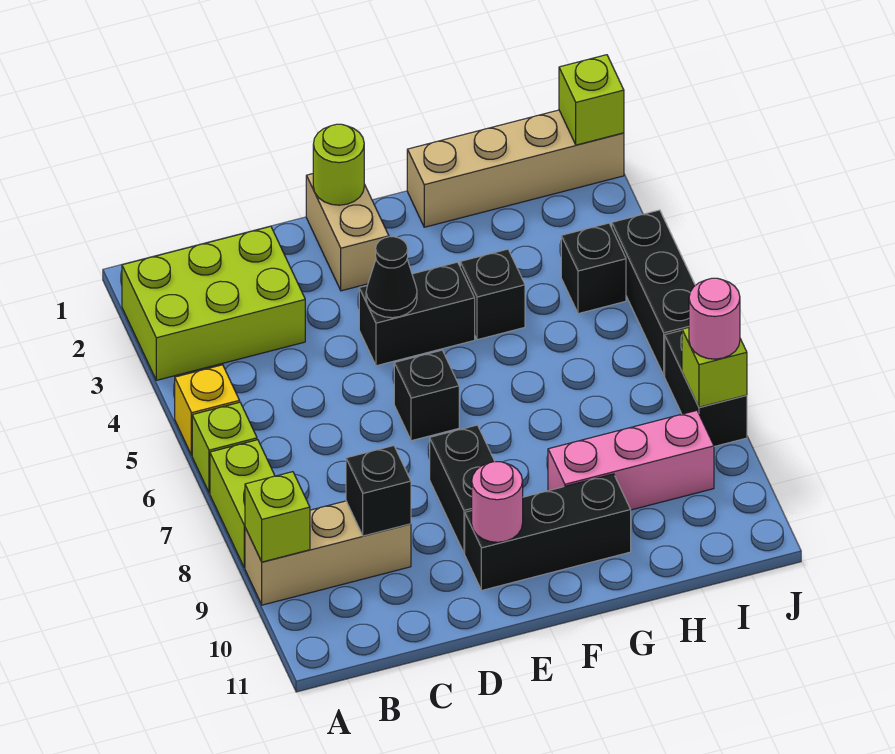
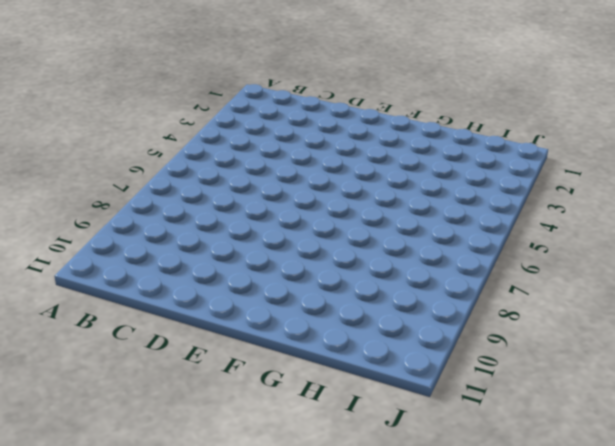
none -> lime brick A2:C3 level 1
none -> yellow brick A5 level 1
none -> lime brick A6 level 1

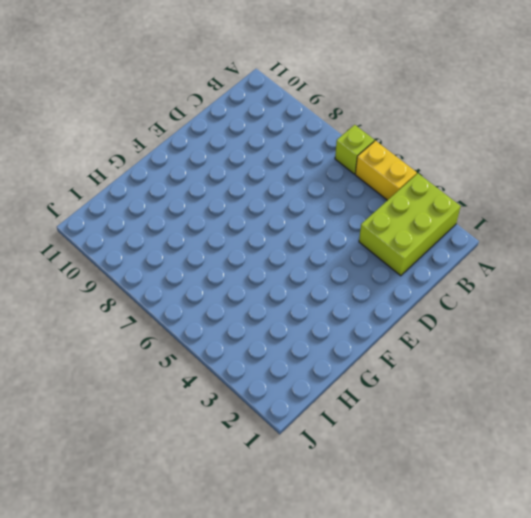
yellow brick A4:A5 level 1 -> yellow brick A5 level 1
none -> lime brick A7:A8 level 1
none -> tan brick A9:C9 level 1
none -> tan brick E1:E2 level 1

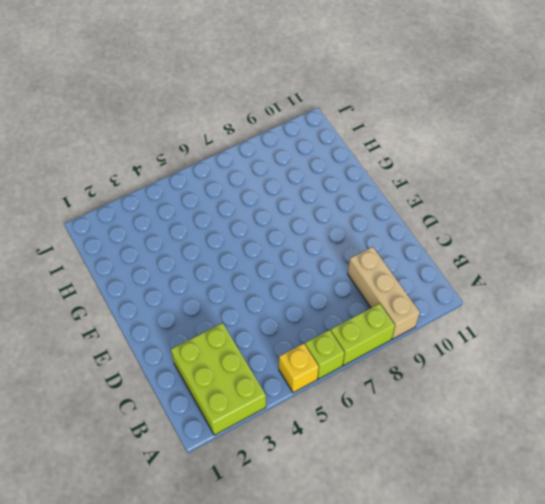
none -> tan brick E1:E2 level 1
none -> black brick E4:F4 level 1
none -> black brick E6 level 1

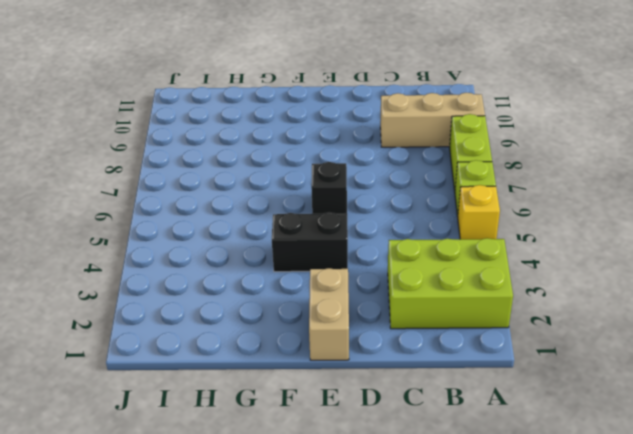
none -> black brick E8:E9 level 1
none -> black brick E10:G10 level 1
none -> tan brick G1:J1 level 1

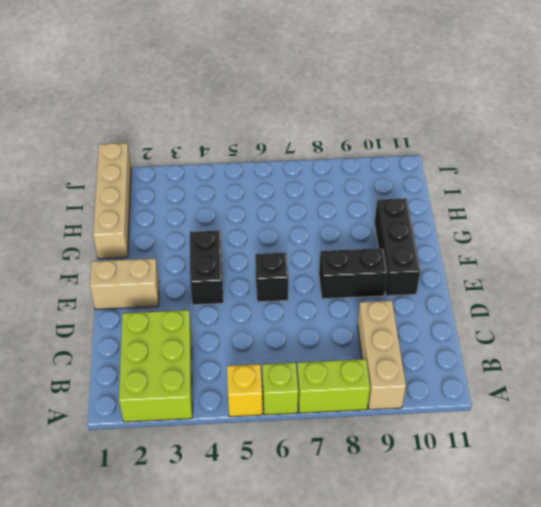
none -> black brick G4 level 1
none -> pink brick G9:I9 level 1
none -> black brick I4 level 1

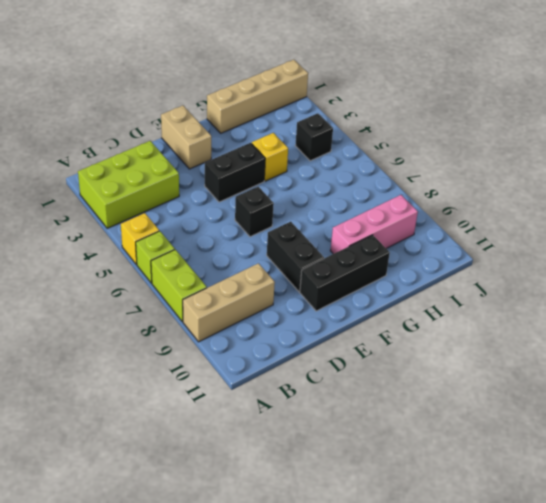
yellow brick G4 level 1 -> black brick G4 level 1
none -> black brick J4:J6 level 1
none -> black brick J7:J8 level 1
none -> lime brick A9 level 2

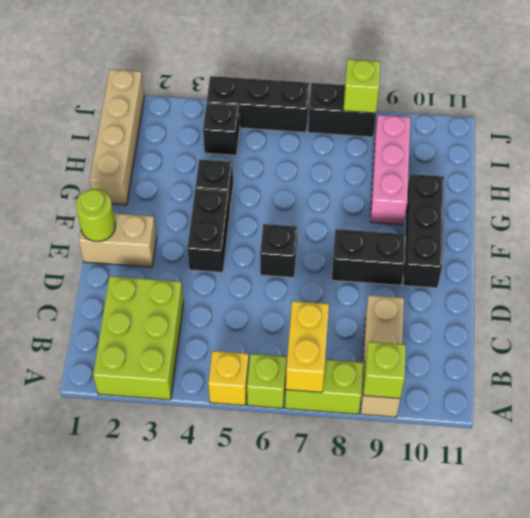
yellow brick A7:B7 level 2 -> none
none -> black brick C9 level 2
none -> black cone E4 level 2
none -> pink round brick E10 level 2

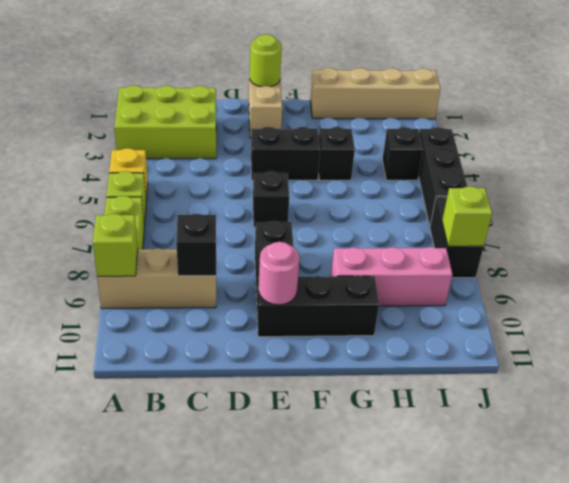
none -> black cone E4 level 2
none -> lime brick J1 level 2
none -> pink round brick J8 level 3

